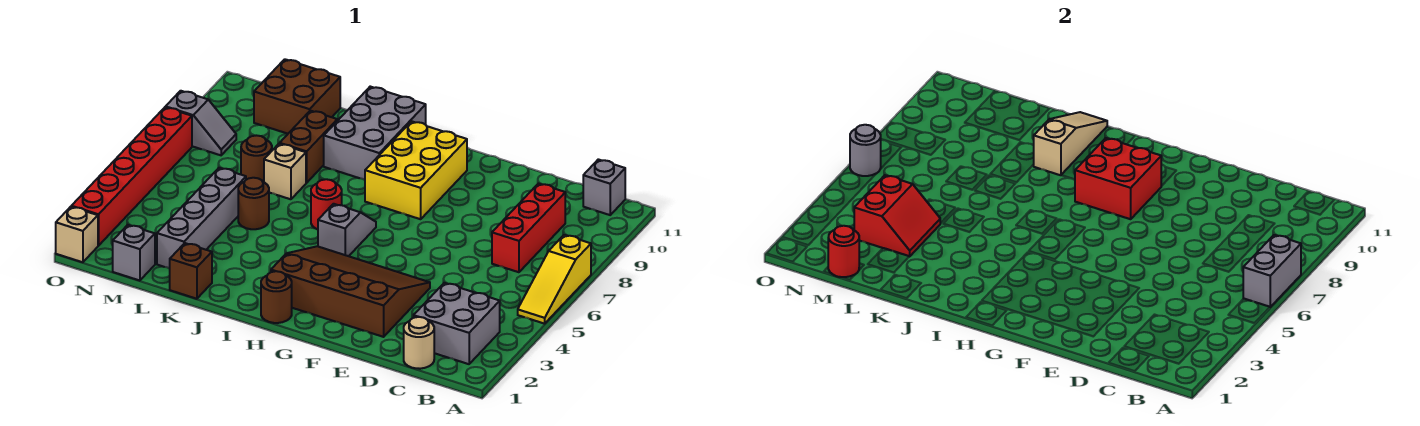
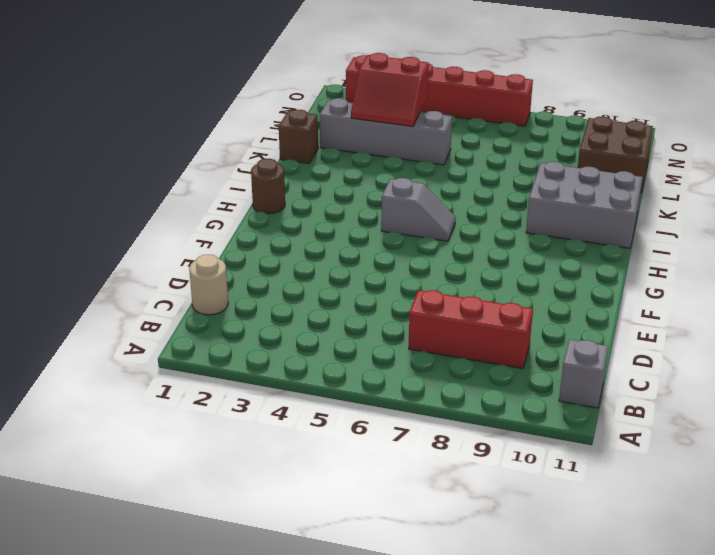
none -> yellow slope A5:A7 level 1 top 7
none -> grey brick B2:C3 level 1
none -> brown slope E2:H4 level 1 top 2

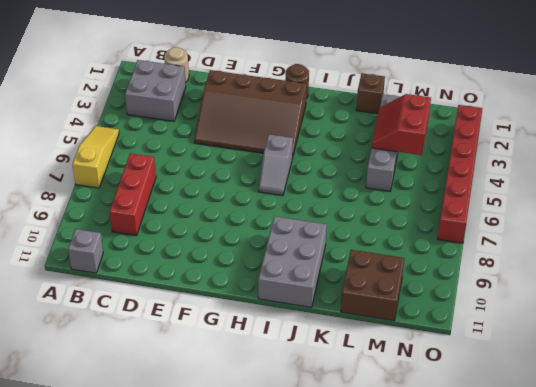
none -> yellow brick G8:H10 level 1
none -> red round brick I6 level 1
none -> brown round brick K5 level 1

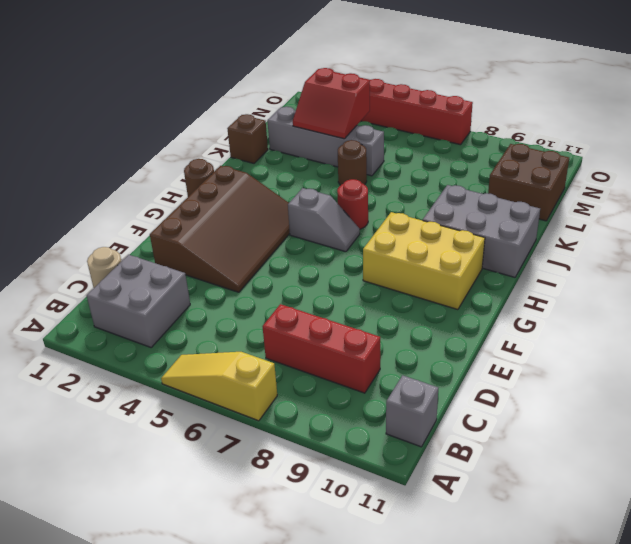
none -> tan brick K7 level 1
none -> brown brick K8:K9 level 1
none -> brown round brick L7 level 1

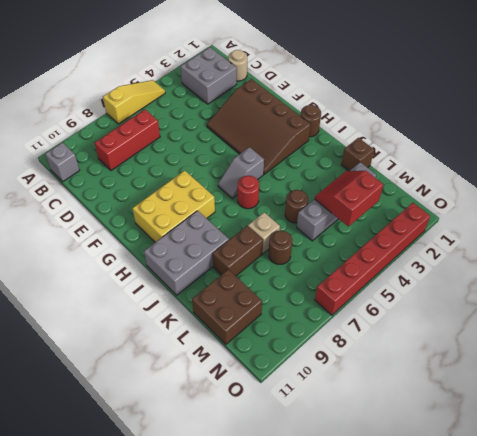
none -> grey brick M1 level 1
none -> grey slope N8:O8 level 1 top O
none -> tan brick O1 level 1

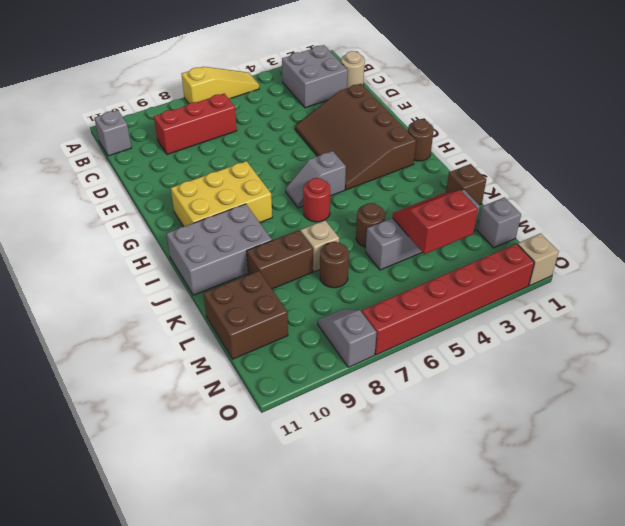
none -> grey brick A6:A7 level 2
none -> red brick G8:H9 level 2
none -> tan slope J9:J11 level 2 top 9

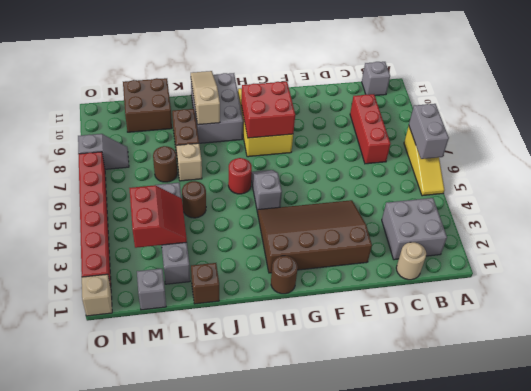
none -> red round brick M1 level 2
none -> grey round brick O6 level 2

